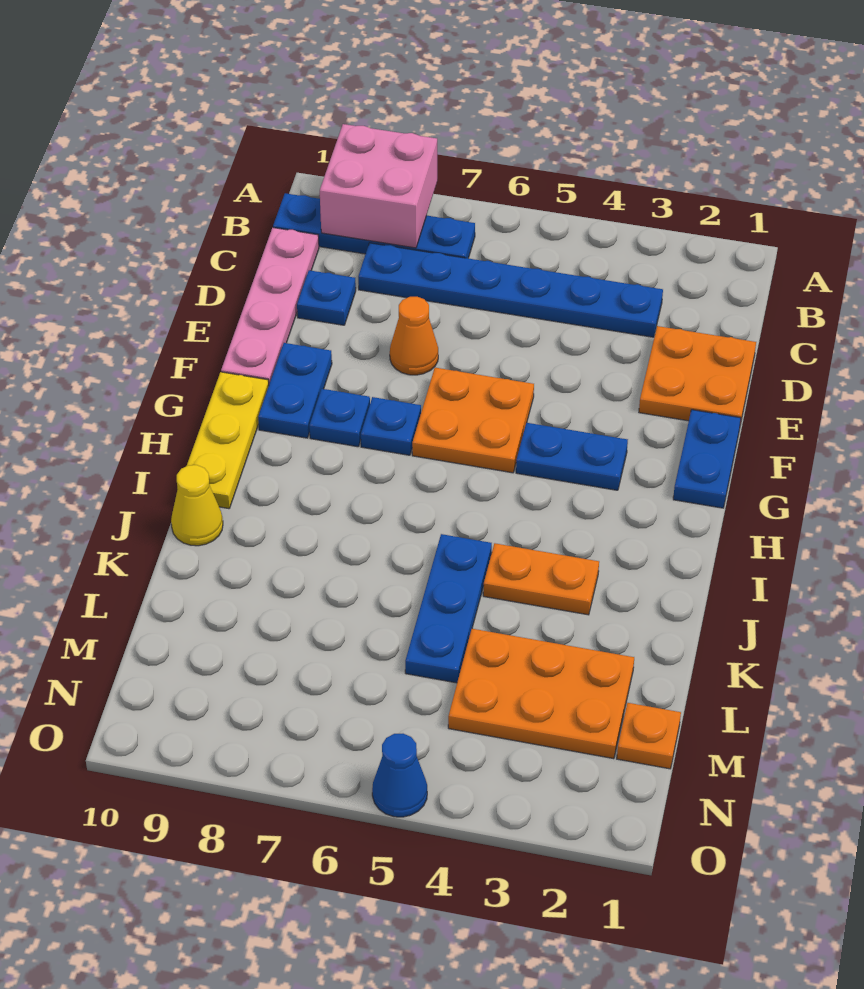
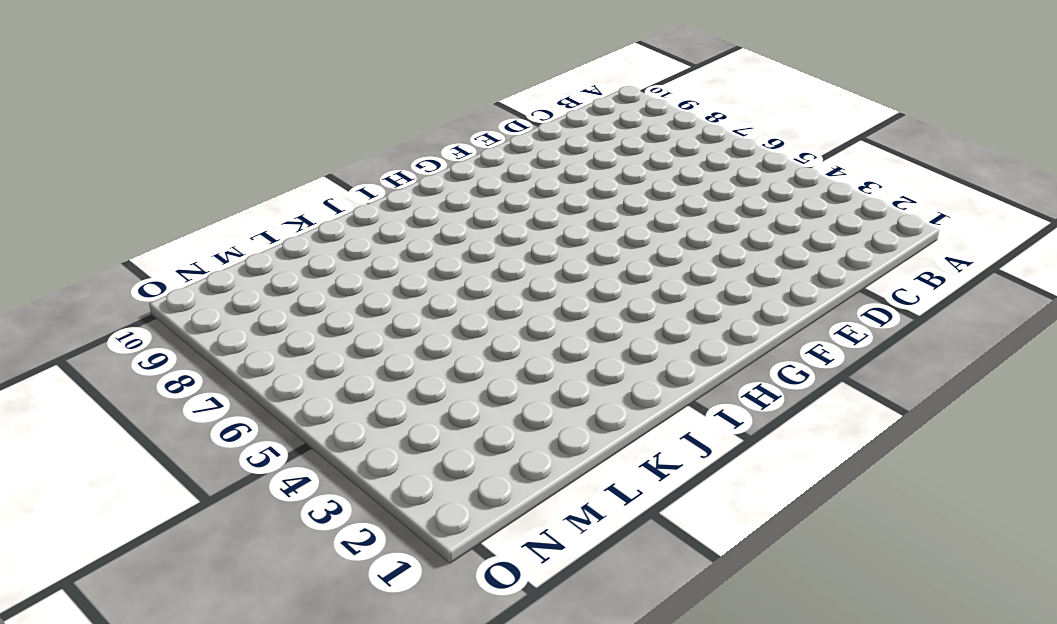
none -> blue plate B7:B10 level 1
none -> blue plate C3:C8 level 1
none -> pink plate C10:F10 level 1

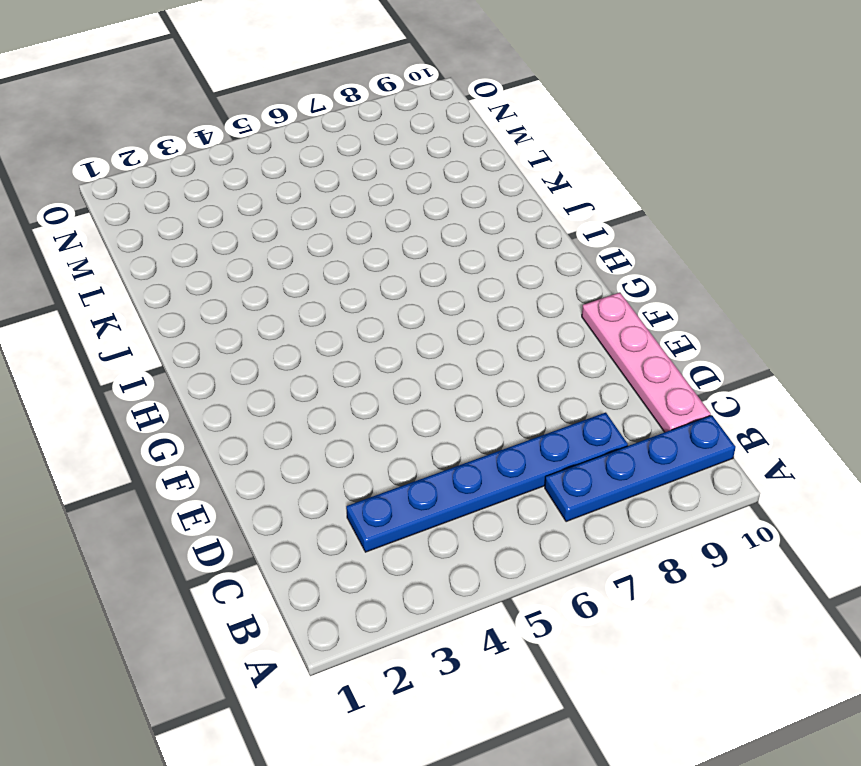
none -> orange plate D1:E2 level 1
none -> blue plate D9 level 1
none -> orange cone E7 level 1

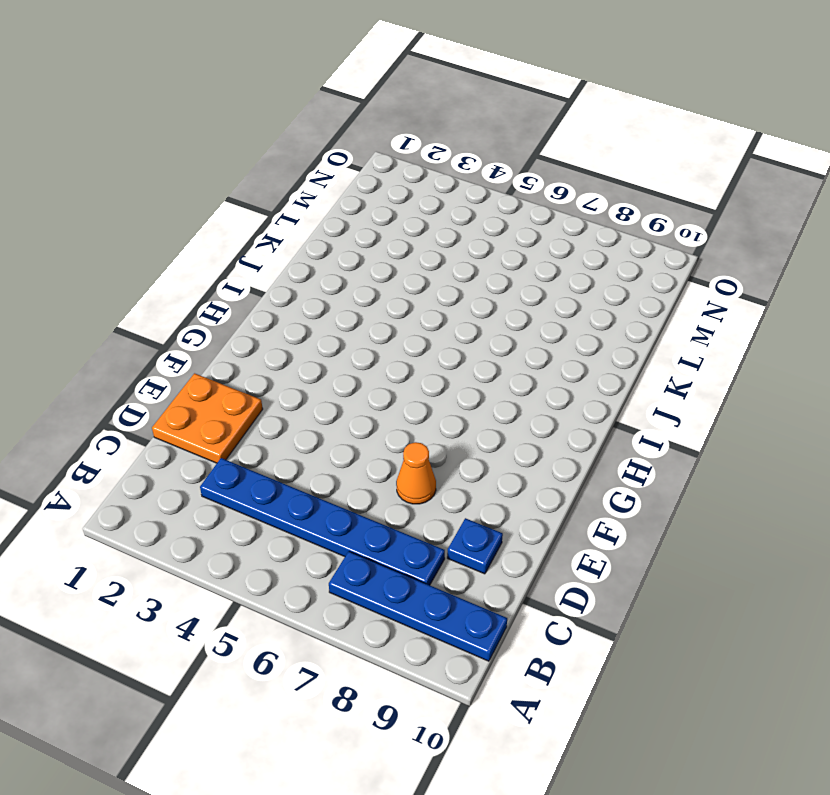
none -> pink plate C10:F10 level 1
none -> blue plate F1:G1 level 1
none -> orange plate F5:G6 level 1

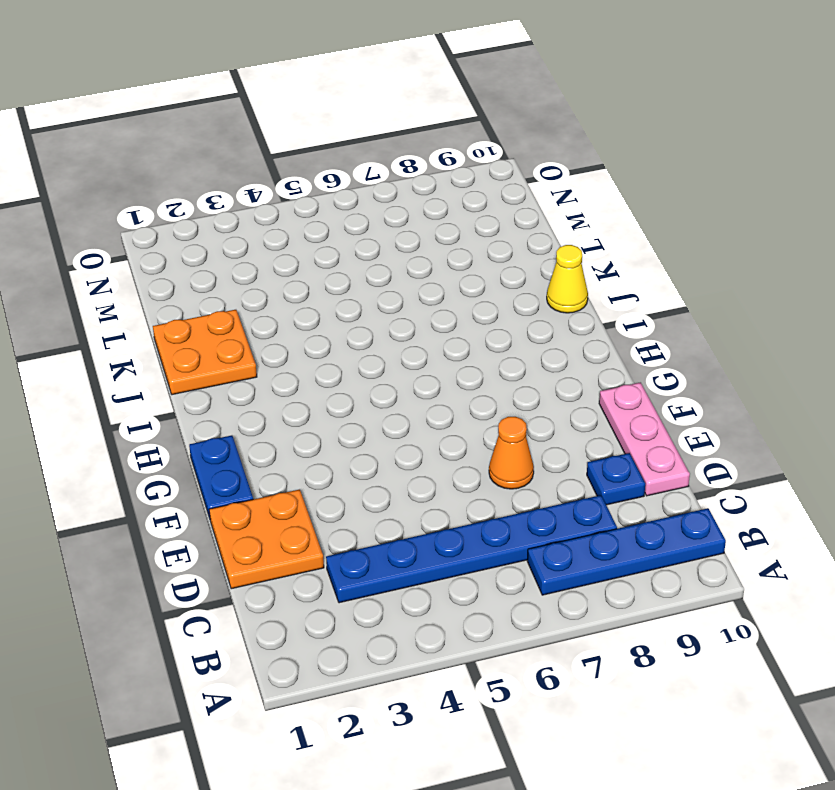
pink plate D10:F10 level 1 -> pink plate C10:F10 level 1
orange plate J1:K2 level 1 -> orange plate F5:G6 level 1
none -> blue plate F9:G9 level 1
none -> blue plate G3:G4 level 1
none -> blue plate G7 level 1

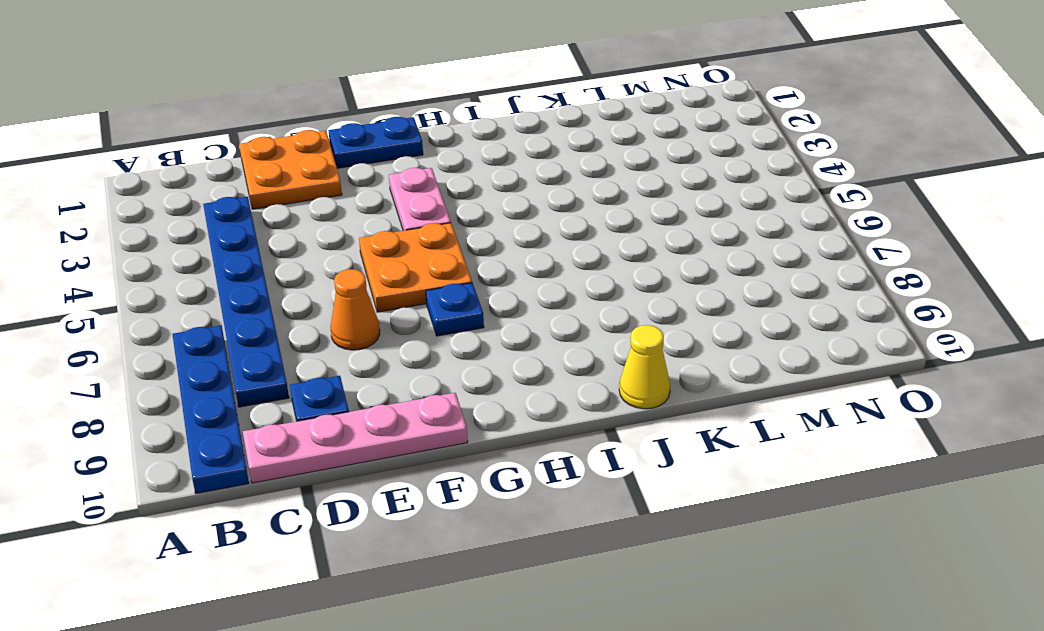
pink plate G3:G4 level 1 -> blue plate G3:G4 level 1
none -> blue plate F9:G9 level 1
none -> blue plate G8 level 1
none -> yellow plate G10:I10 level 1

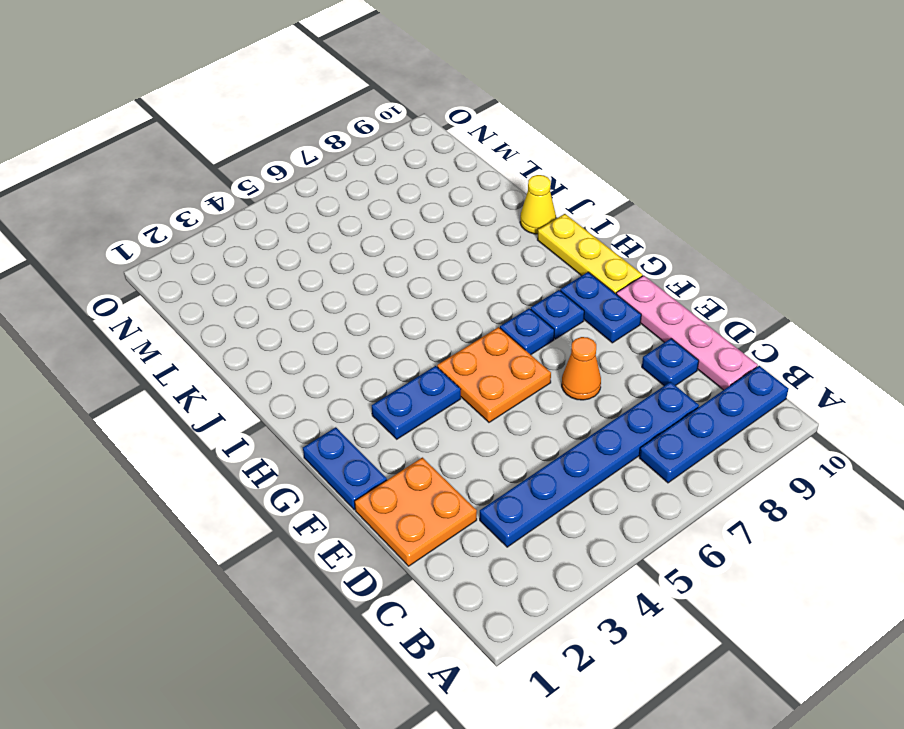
none -> orange plate J3:J4 level 1
none -> blue plate J5:L5 level 1
none -> orange plate L2:M4 level 1

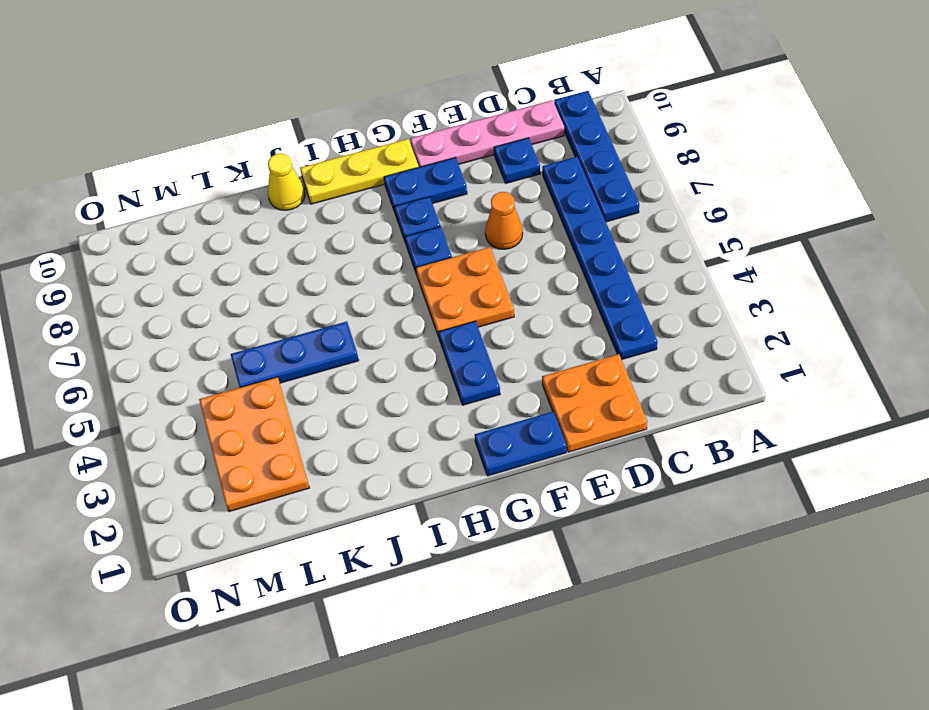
none -> orange plate J3:J4 level 1
none -> orange plate M1 level 1
none -> blue cone O5 level 1

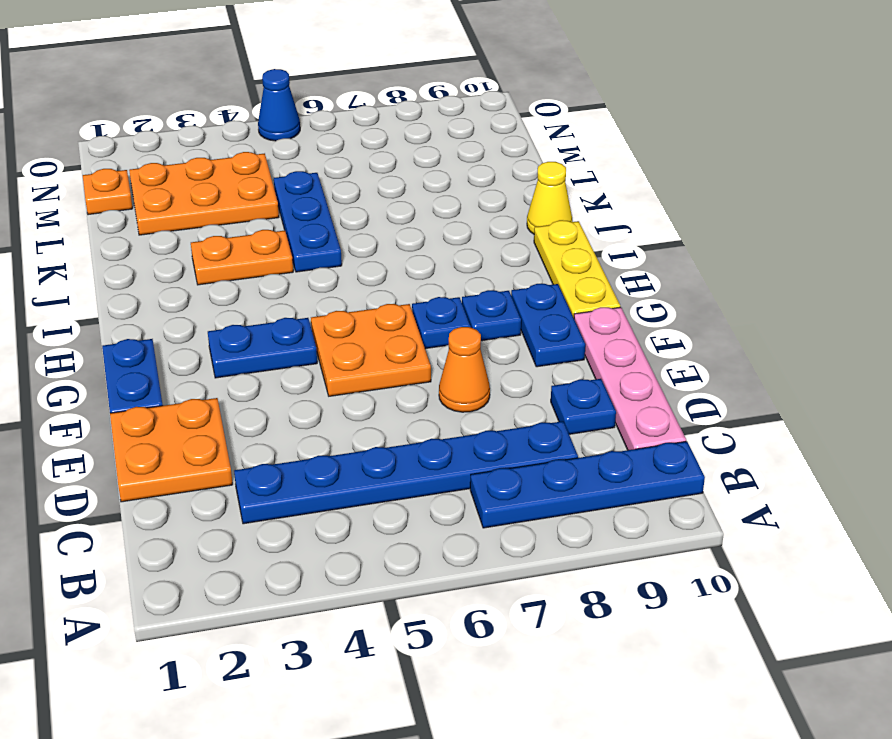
none -> pink brick A8:B9 level 2

